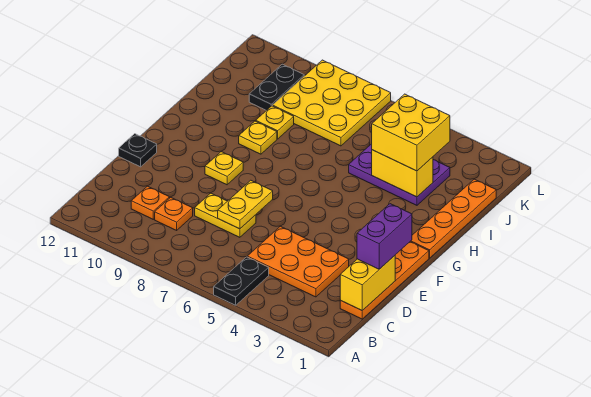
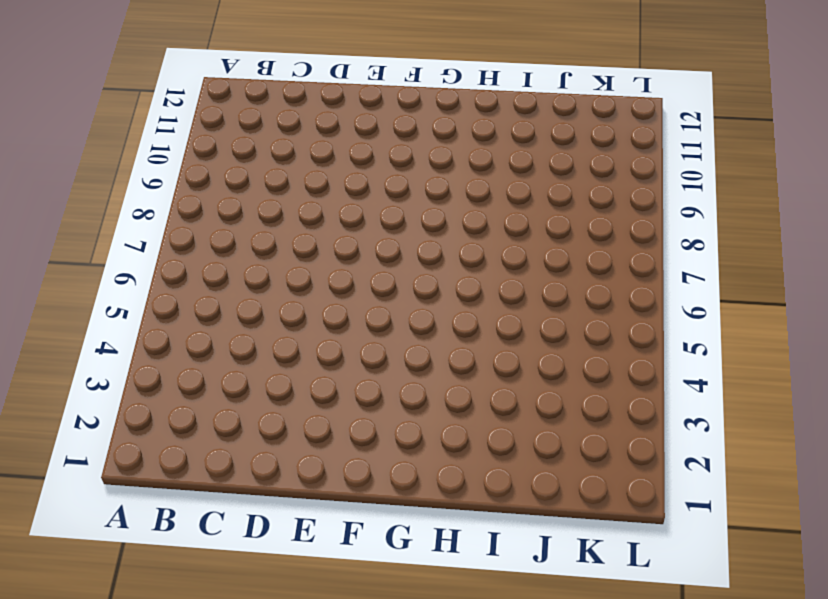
none -> black plate A5:B5 level 1
none -> orange plate C1:F1 level 1
none -> orange plate C3:D5 level 1

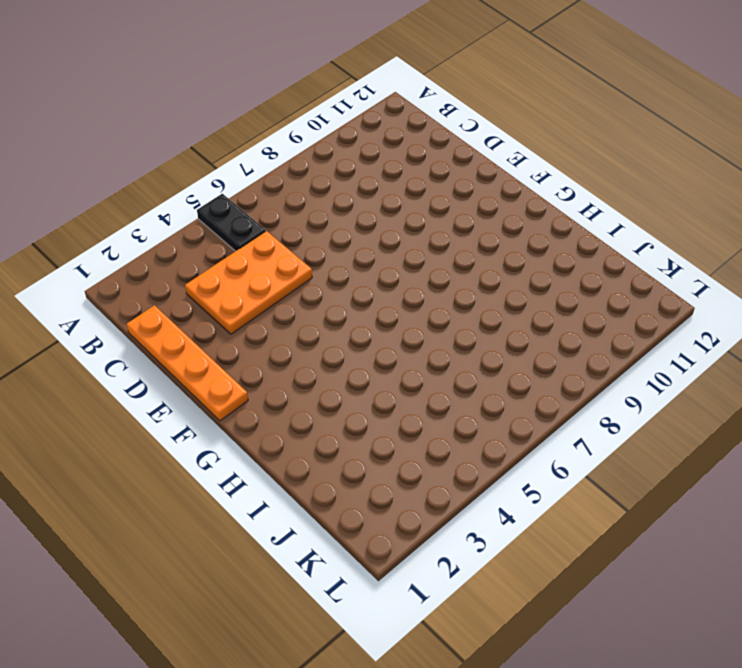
none -> orange plate C9 level 1
none -> orange plate C10 level 1
none -> yellow plate D7:D8 level 1

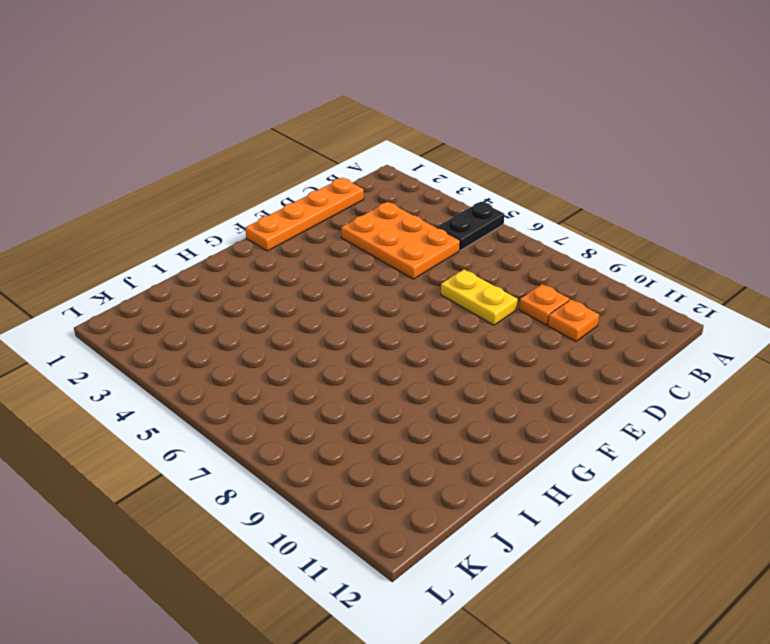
none -> black plate E12 level 1
none -> yellow plate F9 level 1
none -> orange plate G1:J1 level 1

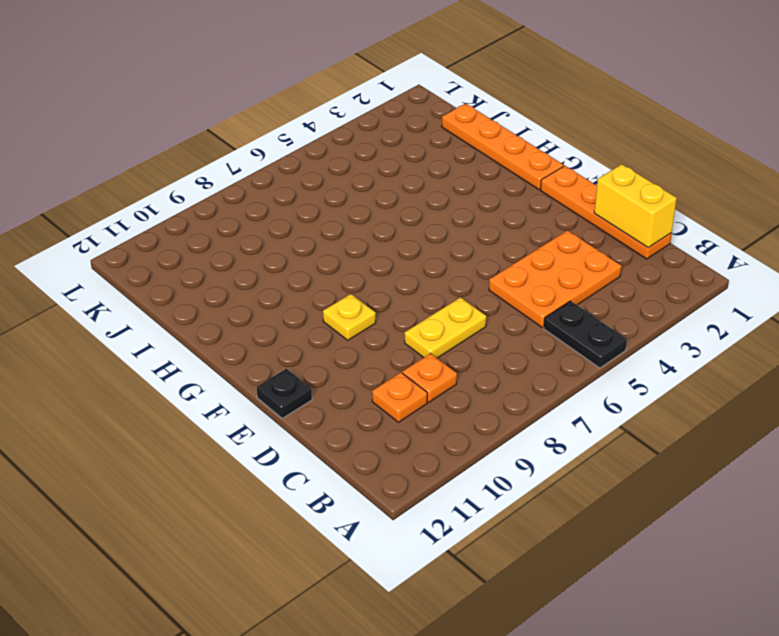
none -> yellow plate H9 level 1
none -> purple plate I3:J5 level 1
none -> yellow plate I9 level 1

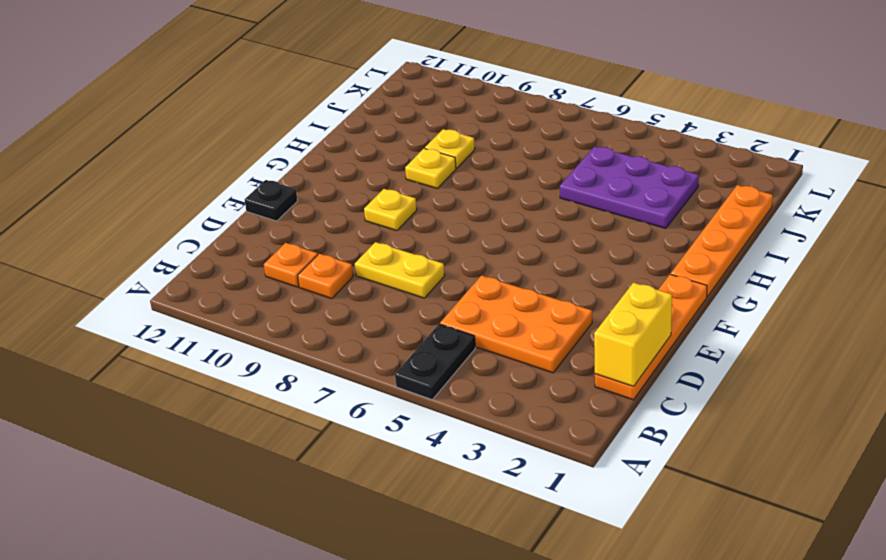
none -> yellow plate J7:L9 level 1
none -> black plate J10:K10 level 1
none -> yellow plate D7:E7 level 2

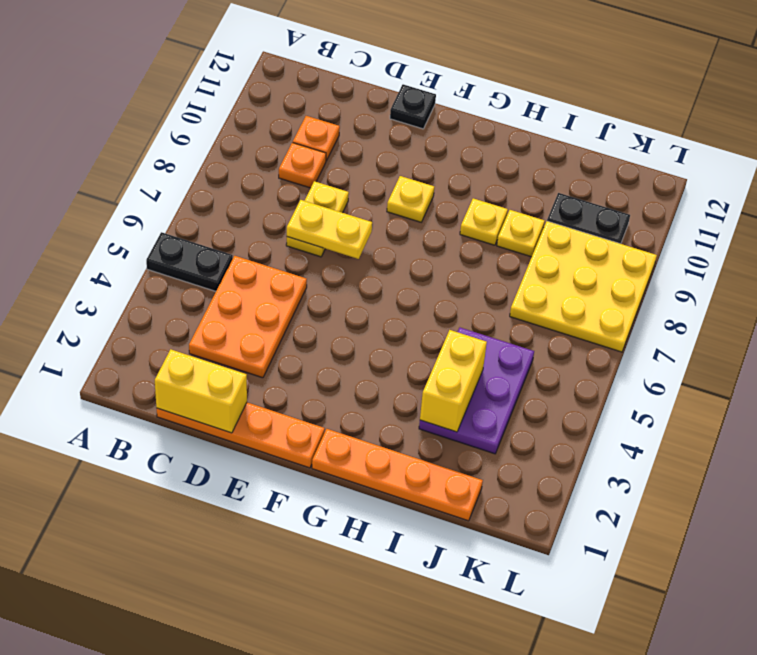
none -> purple brick D1:E1 level 3
none -> yellow brick I3:J4 level 3

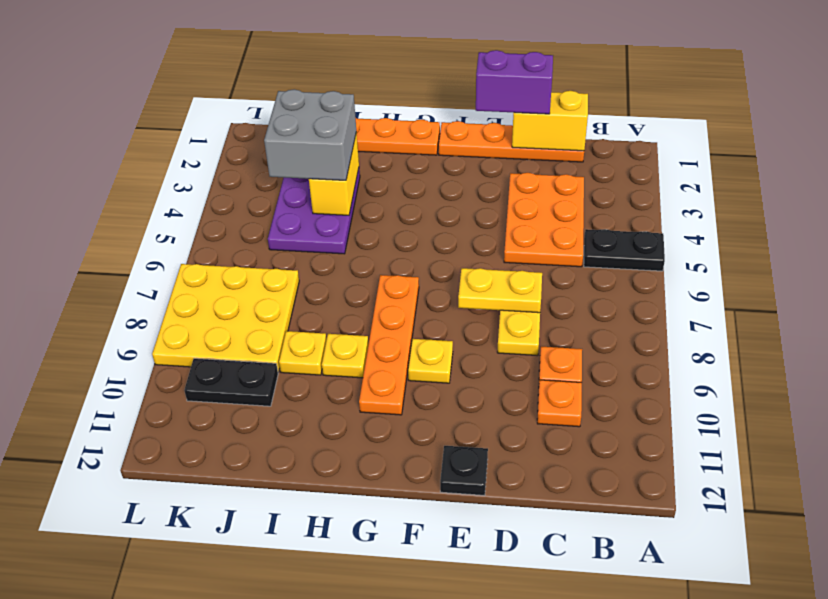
orange plate G7:G10 level 1 -> none
grey brick I3:J4 level 3 -> yellow brick I3:J4 level 3

